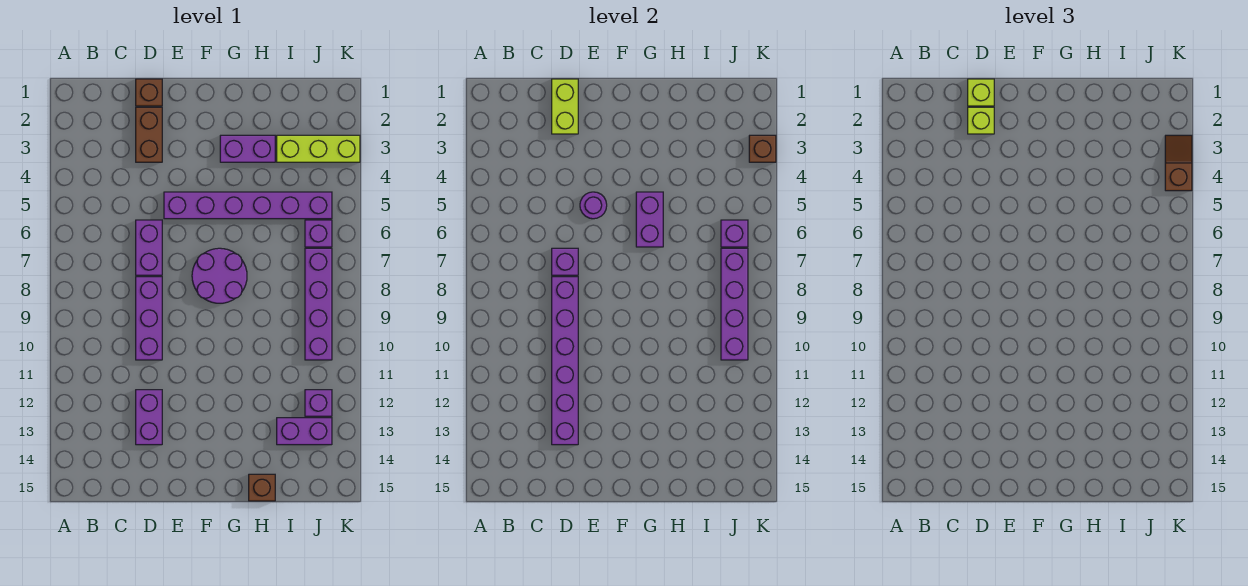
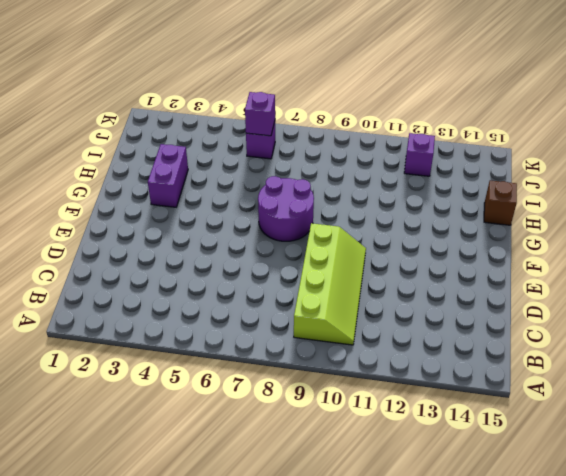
lime slope B9:E10 level 1 top 9 -> purple brick D8:D10 level 1
none -> brown brick D1 level 1
none -> brown brick D2:D3 level 1
none -> purple brick D6:D7 level 1

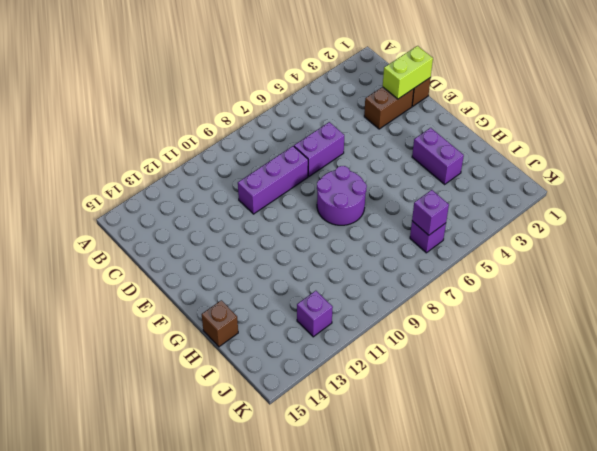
none -> purple brick D12:D13 level 1
none -> purple brick E5:J5 level 1
none -> lime brick I3:K3 level 1

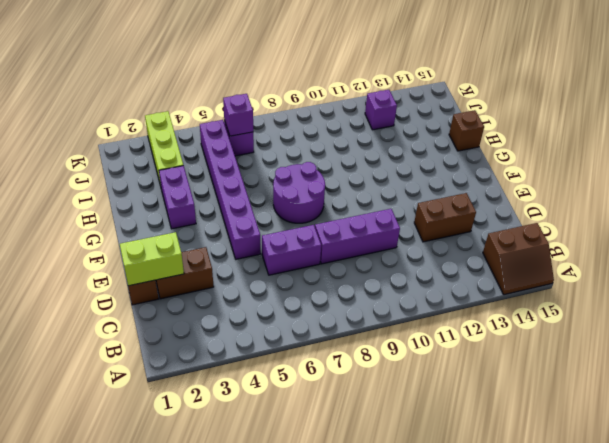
brown slope A14:B15 level 1 top B -> none
brown brick D12:D13 level 1 -> purple brick D12:D13 level 1
none -> purple brick I13:J13 level 1
none -> purple brick J7:J10 level 1
none -> purple brick D7 level 2

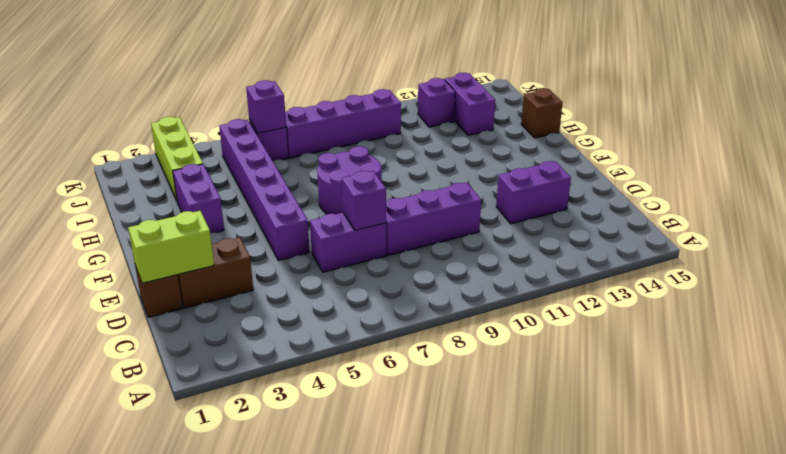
none -> purple brick D8:D13 level 2
none -> purple round brick E5 level 2
none -> purple brick G5:G6 level 2

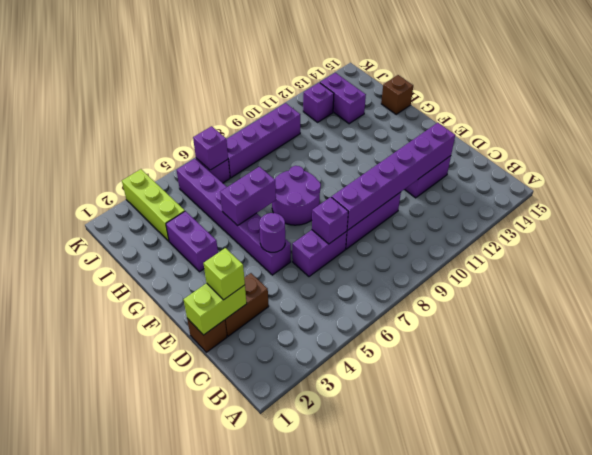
none -> purple brick J7:J10 level 2
none -> brown brick K3 level 2
none -> lime brick D1 level 3

